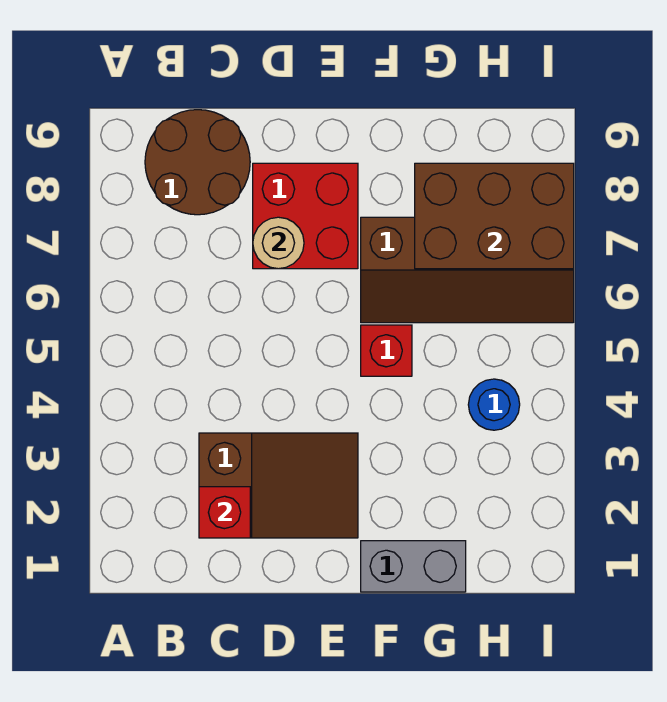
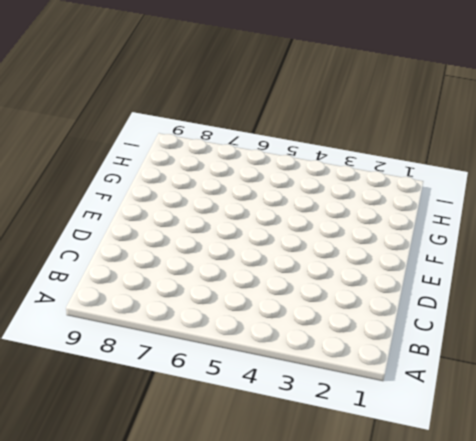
none -> brown round brick B8:C9 level 1
none -> brown slope C2:E3 level 1 top C

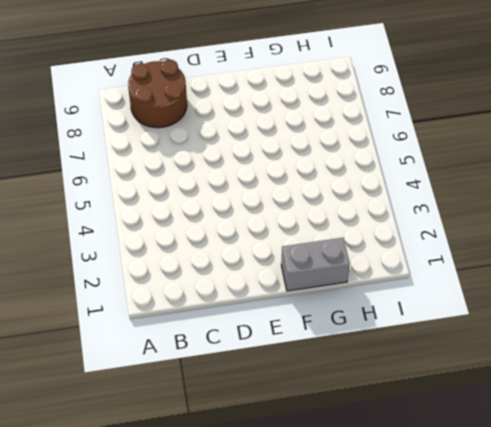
none -> brown slope C2:E3 level 1 top C
none -> red brick D7:E8 level 1

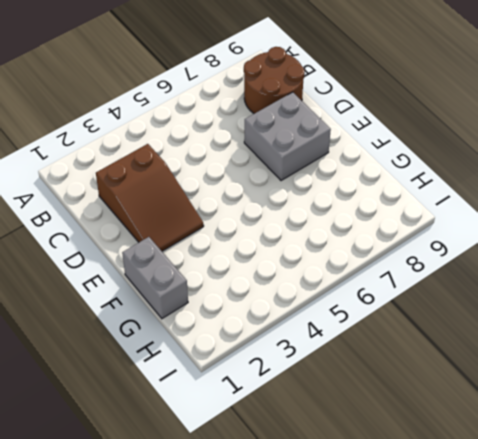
grey brick D7:E8 level 1 -> red brick D7:E8 level 1
none -> red brick F5 level 1
none -> brown slope F6:I7 level 1 top 7

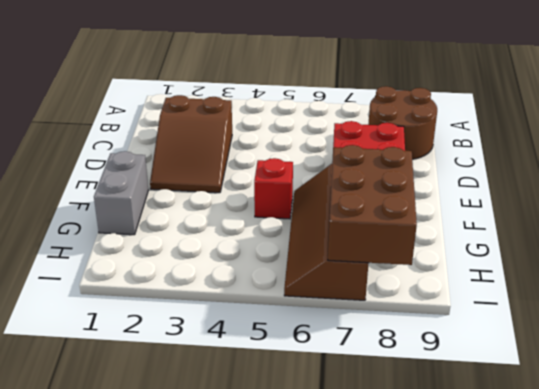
none -> blue round brick H4 level 1
none -> red brick C2 level 2

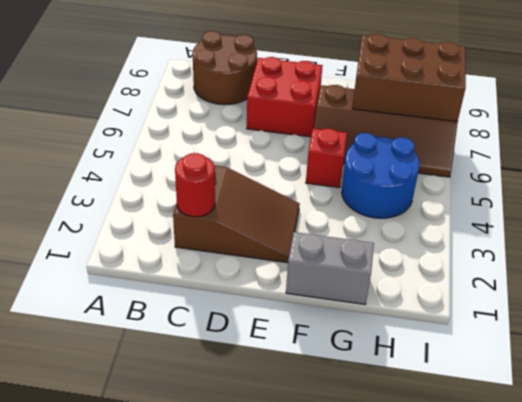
red round brick C2 level 2 -> red brick C2 level 2
blue round brick G4:H5 level 1 -> blue round brick H4 level 1
none -> tan round brick D7 level 2

